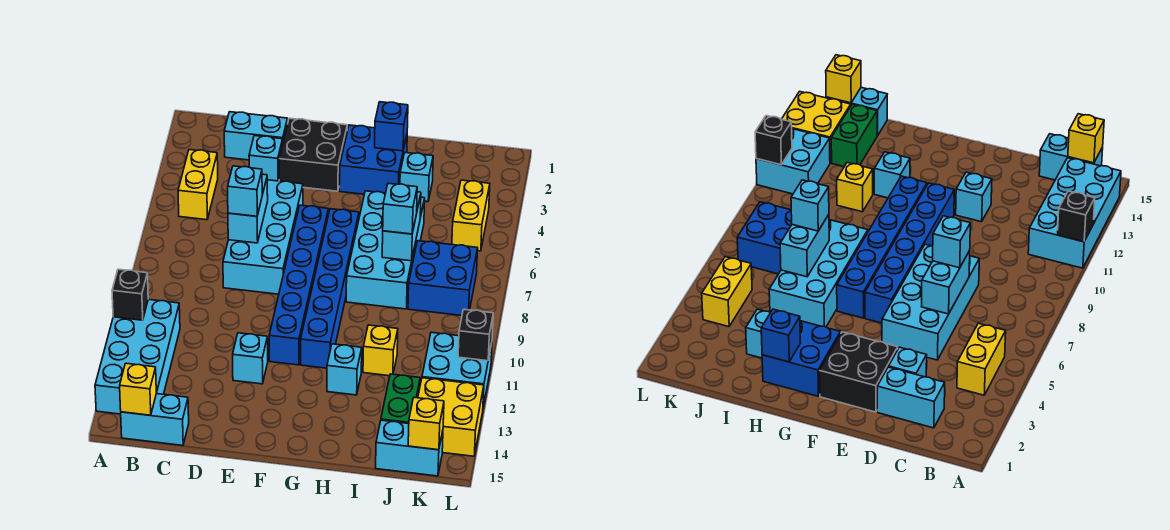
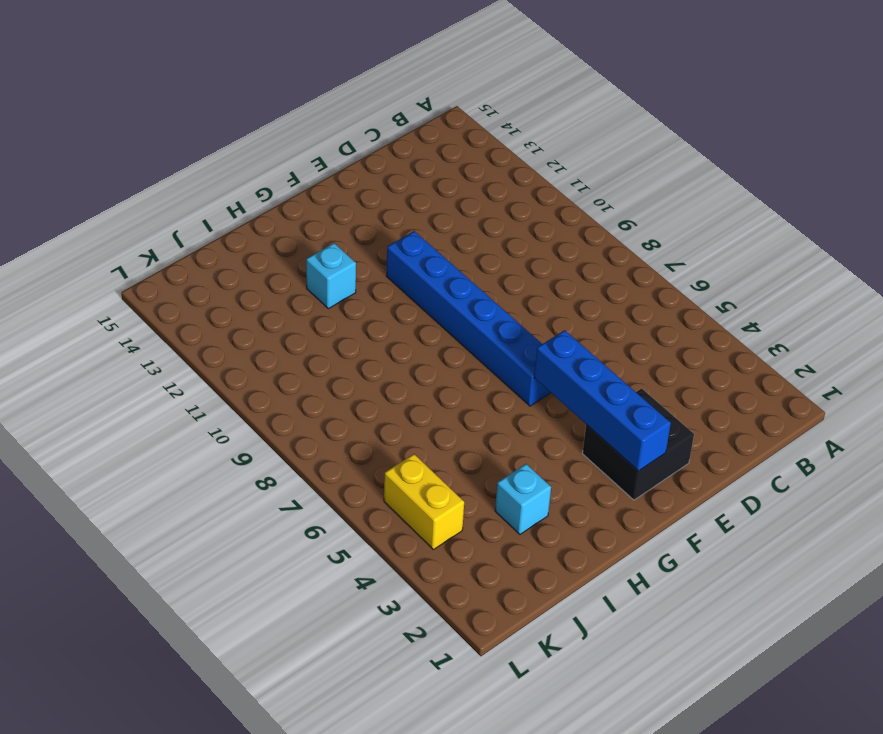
blue brick F2:F5 level 2 -> none
none -> cyan brick A11:B14 level 1
none -> yellow brick B4:B5 level 1
none -> cyan brick B15:C15 level 1
none -> cyan brick C2:D2 level 1

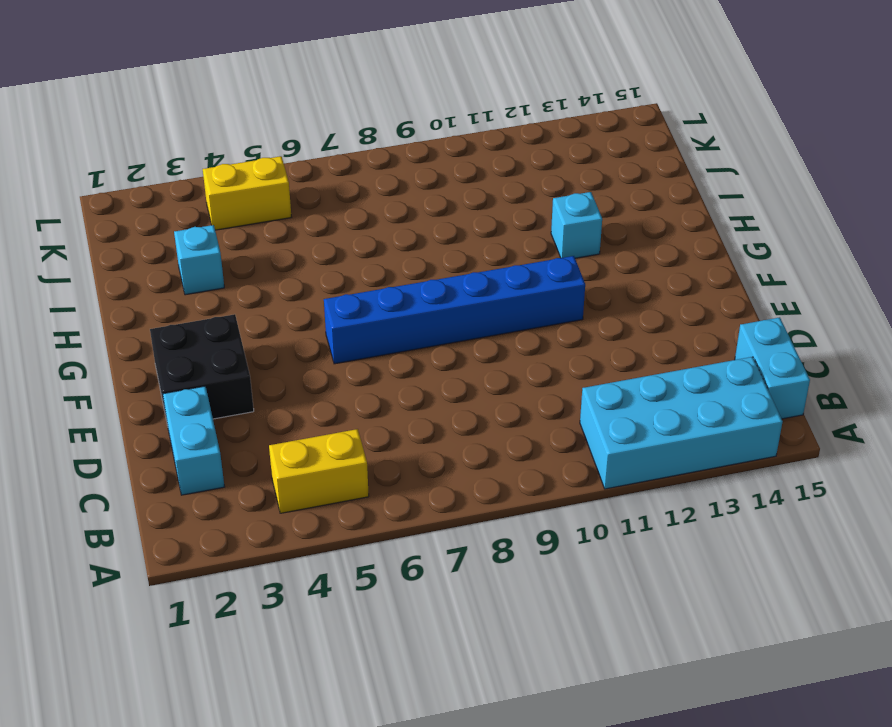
none -> cyan brick D3 level 1
none -> cyan brick D5:E8 level 1
none -> cyan brick E12 level 1
none -> blue brick G2:H3 level 1

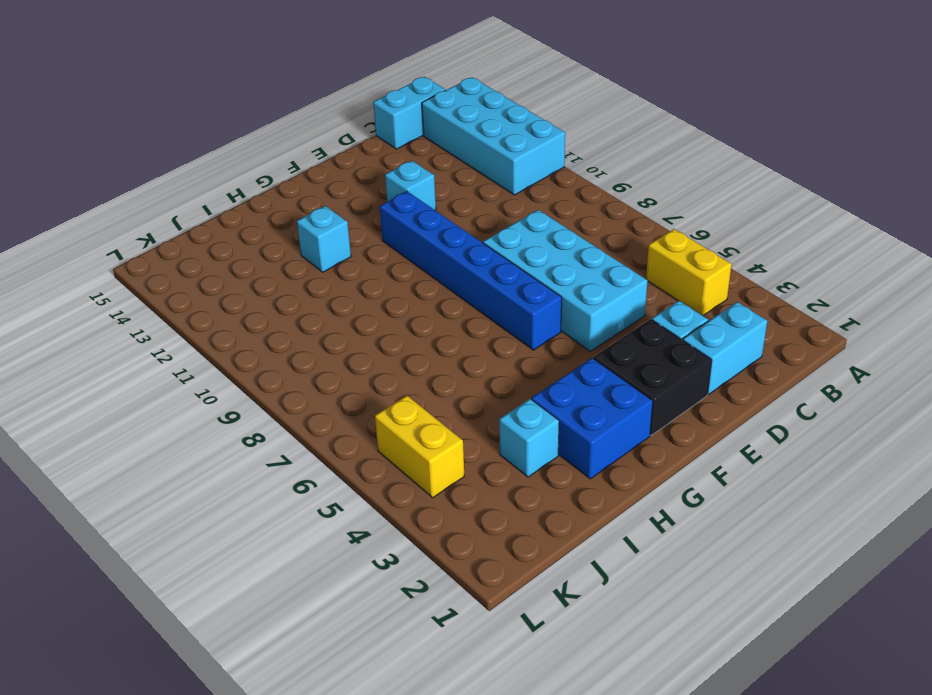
none -> blue brick G6:G11 level 1
none -> cyan brick H5:I8 level 1
none -> yellow brick I11 level 1
none -> blue brick J7:K8 level 1

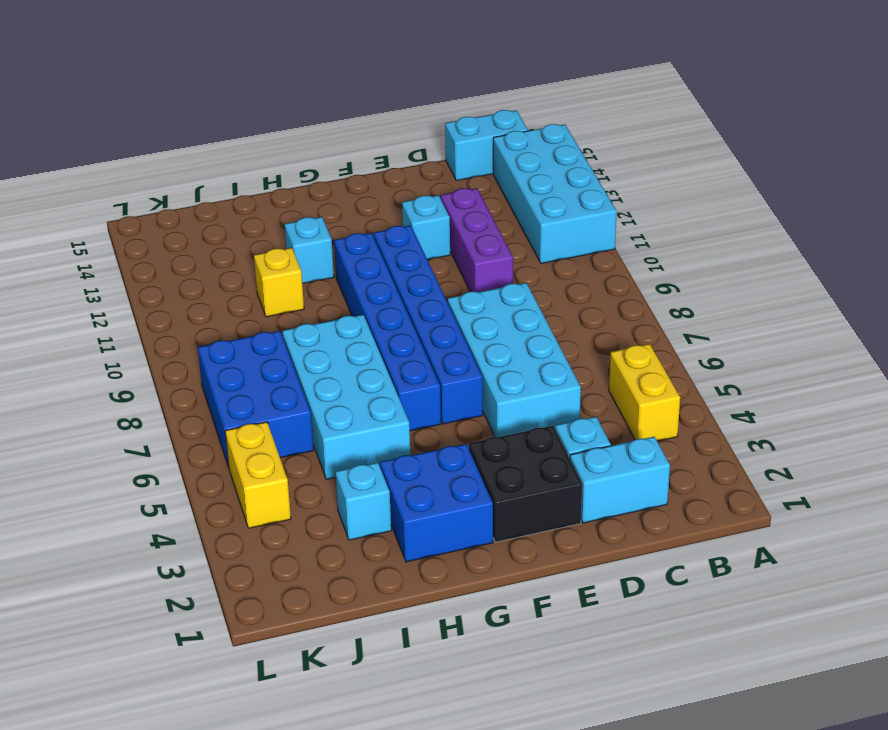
purple brick D10:D12 level 1 -> none
blue brick J6:K8 level 1 -> blue brick J7:K8 level 1
none -> green brick J13:J14 level 1
none -> cyan brick J15:K15 level 1
none -> cyan brick K11:L12 level 1
none -> yellow brick K13:L14 level 1

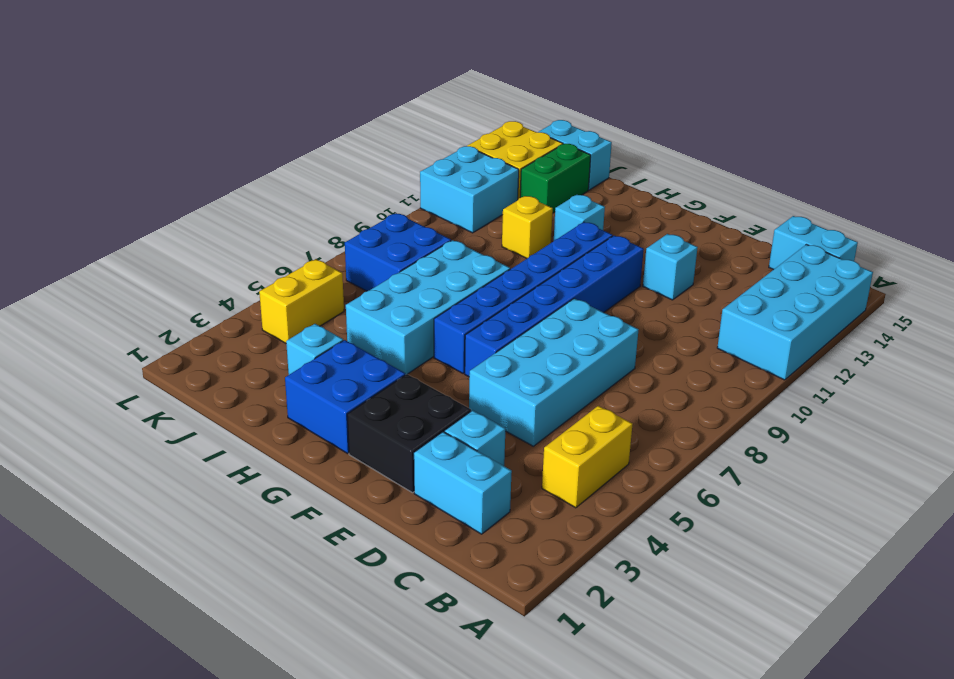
none -> black brick A11 level 2
none -> yellow brick B15 level 2
none -> cyan brick D6:D7 level 2
none -> blue brick H2 level 2

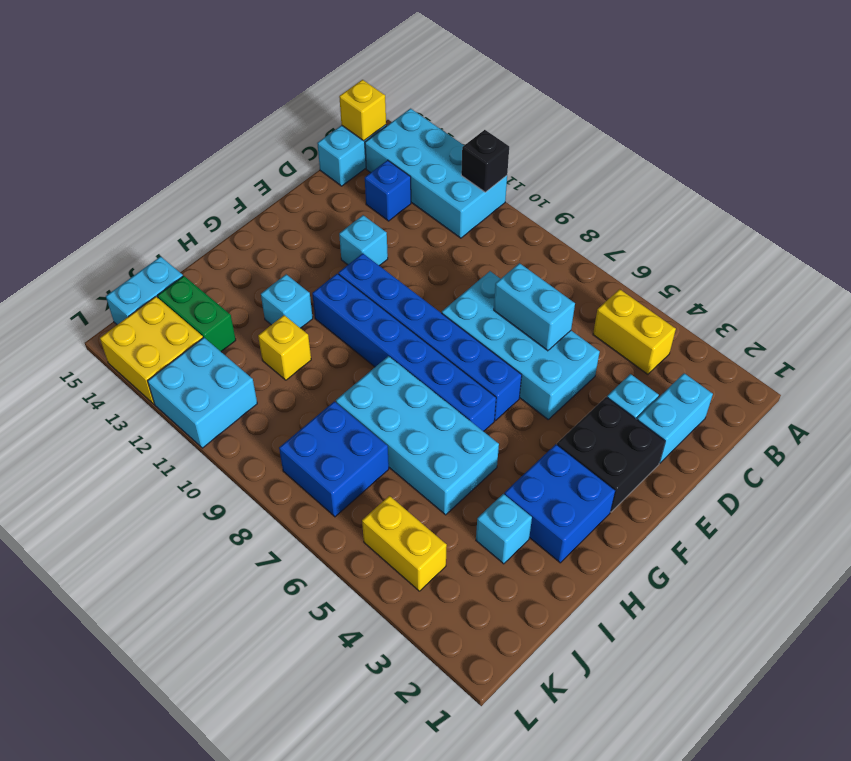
blue brick C13 level 1 -> blue brick H2 level 2
none -> cyan brick I6:I7 level 2
none -> yellow brick K15 level 2
none -> black brick L11 level 2
none -> cyan brick D7 level 3

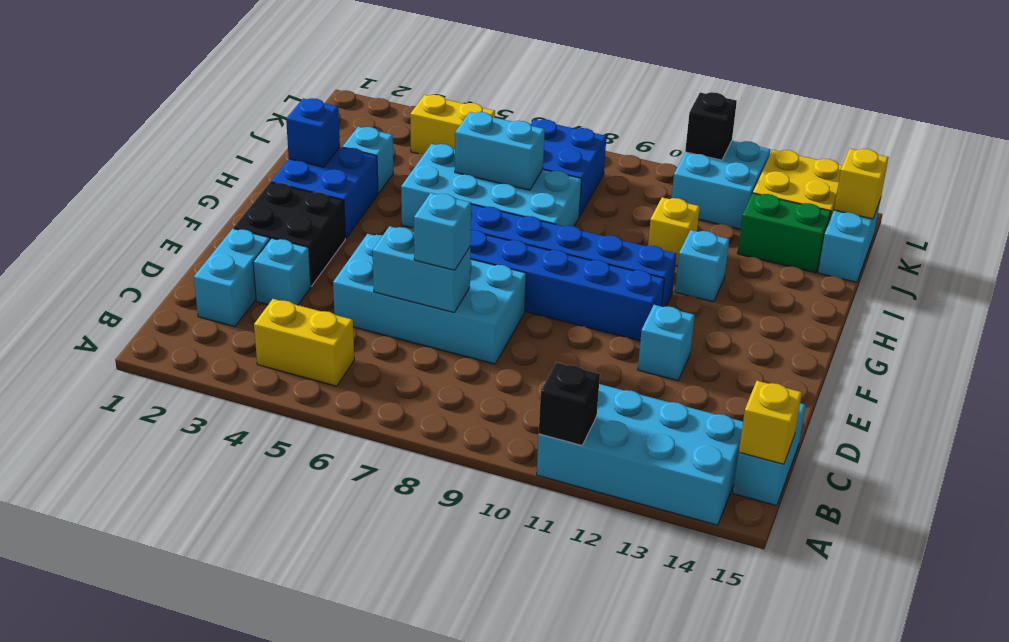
none -> cyan brick I7 level 3

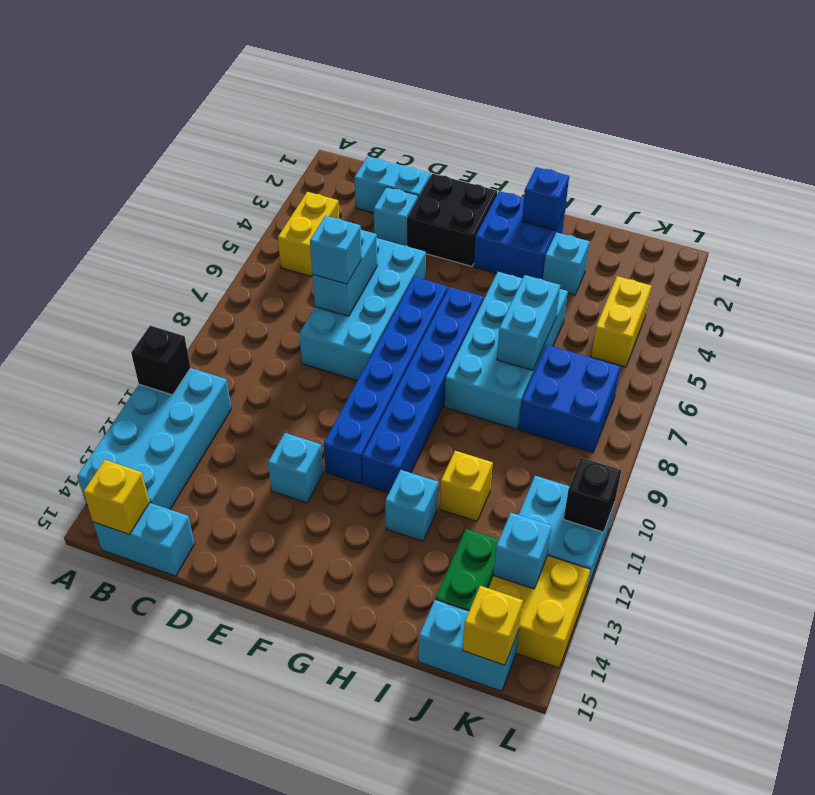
cyan brick K13 level 2 -> cyan brick I7 level 3

